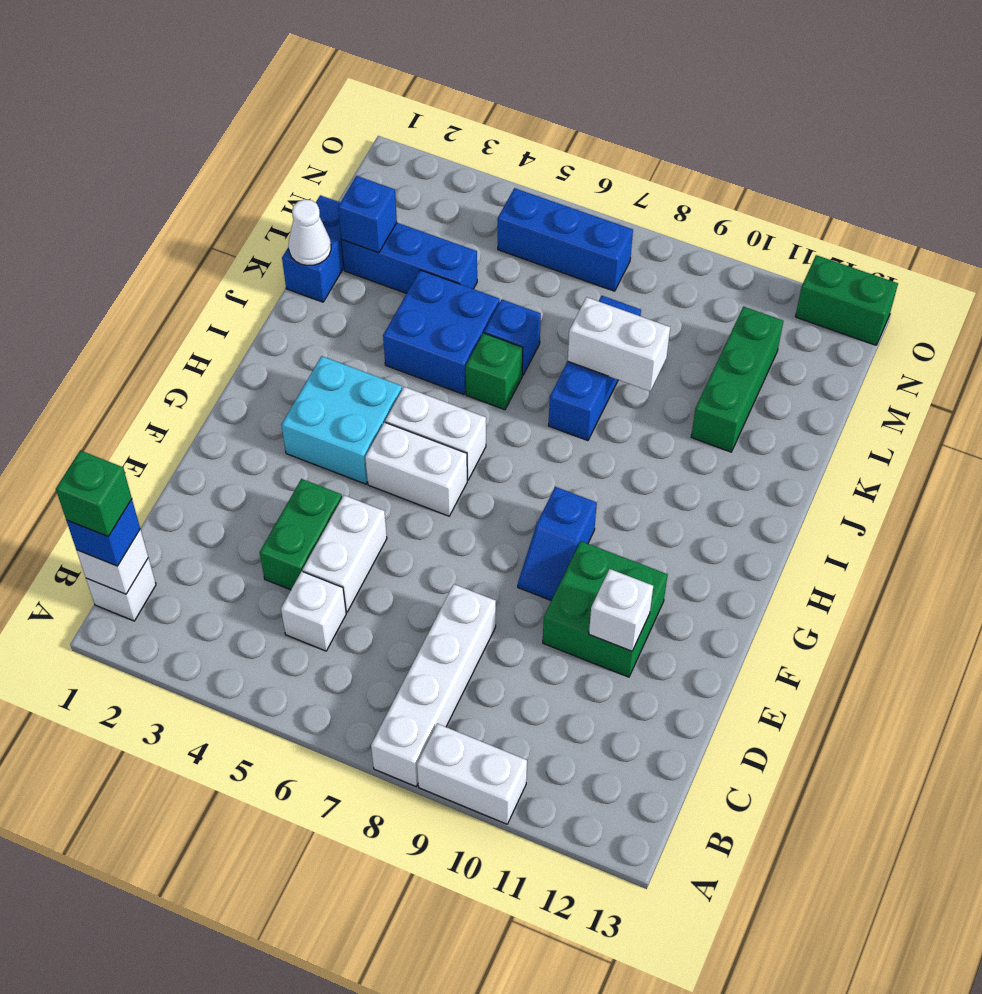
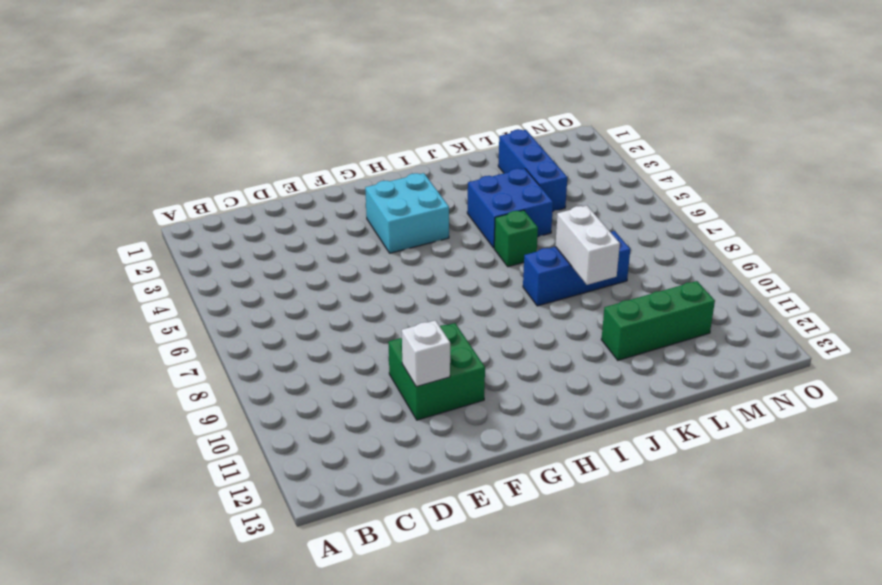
none -> white brick A8:D8 level 1
none -> white brick A9:A10 level 1
none -> white brick B1 level 1

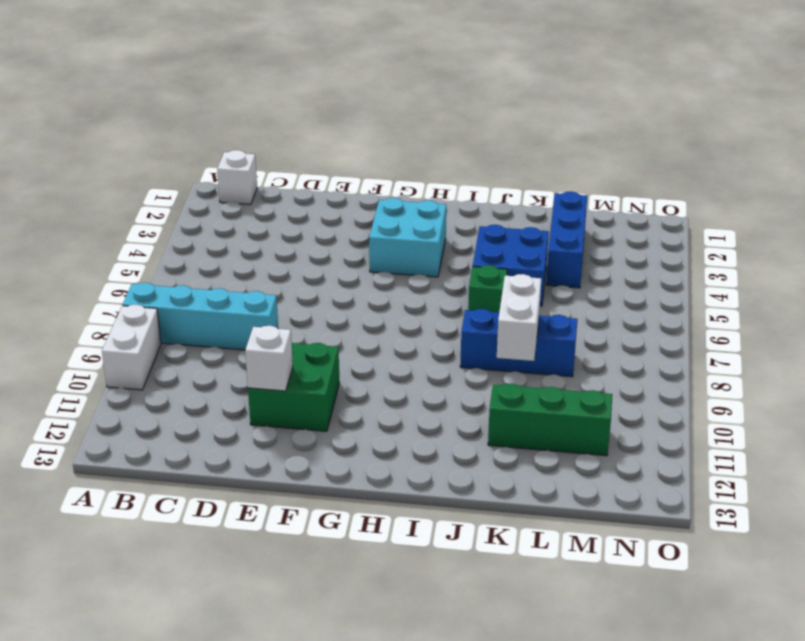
cyan brick A8:D8 level 1 -> white brick A8:D8 level 1
none -> white brick C5 level 1
none -> green brick D4:E4 level 1
none -> white brick D5:E5 level 1

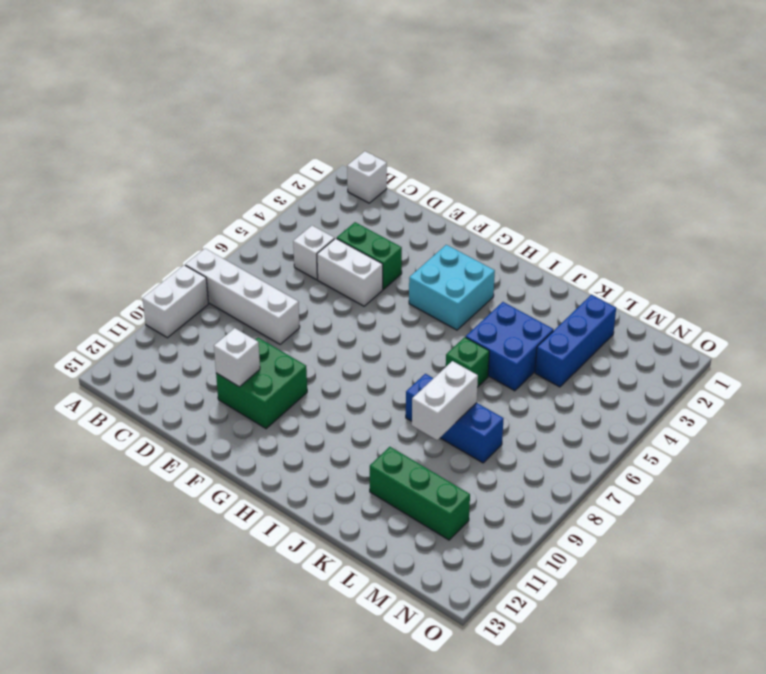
none -> blue slope F9:G9 level 1 top G
none -> white brick G5:G6 level 1
none -> white brick H5:H6 level 1

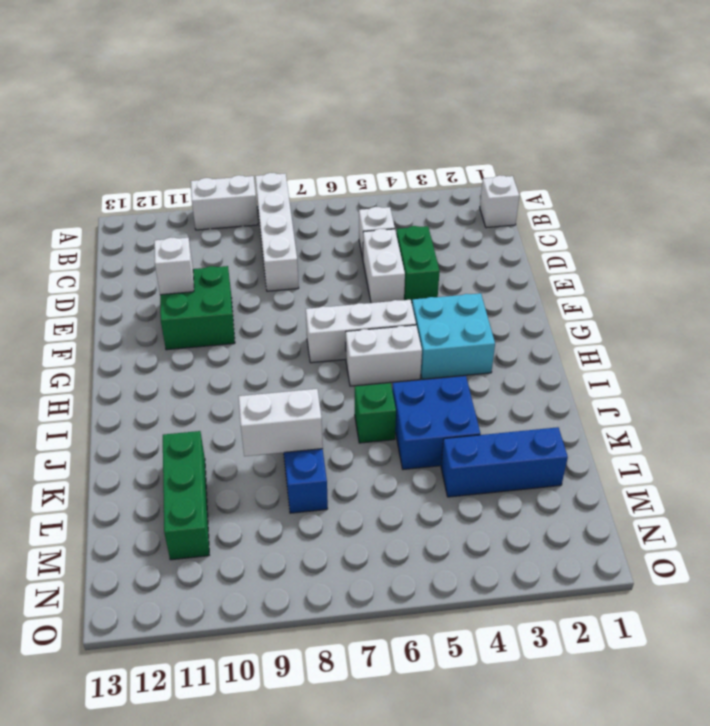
white brick G5:G7 level 1 -> white brick G5:G6 level 1
none -> blue slope F9:G9 level 1 top G
none -> blue brick K1:L1 level 1
none -> blue brick K6 level 1

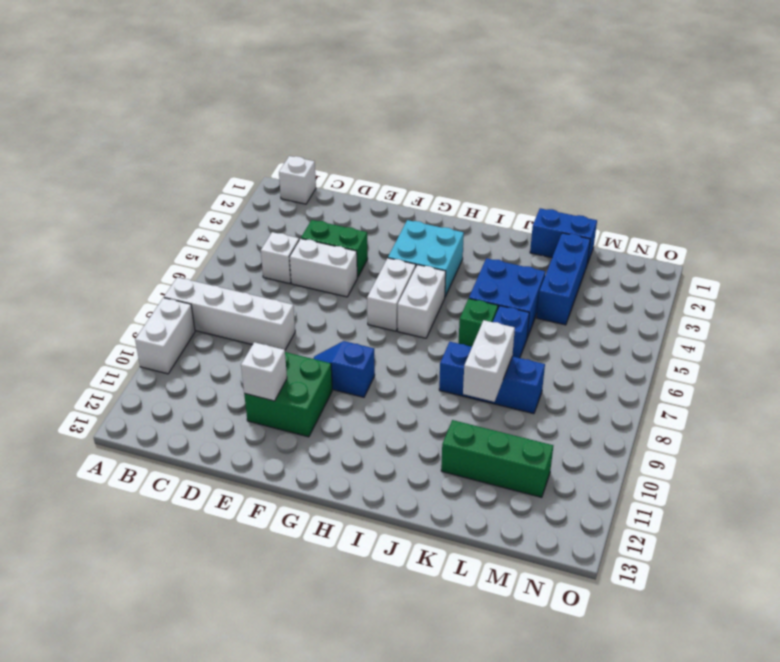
none -> blue brick N5:N7 level 1
none -> green brick O12:O13 level 1
none -> white brick B1 level 2

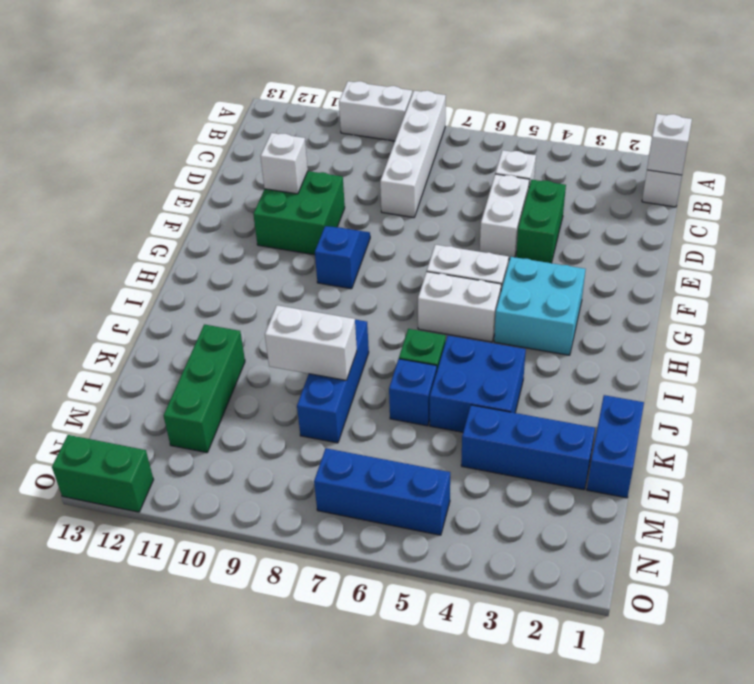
none -> white cone K1 level 2
none -> blue brick L2 level 2
none -> blue brick B1 level 3

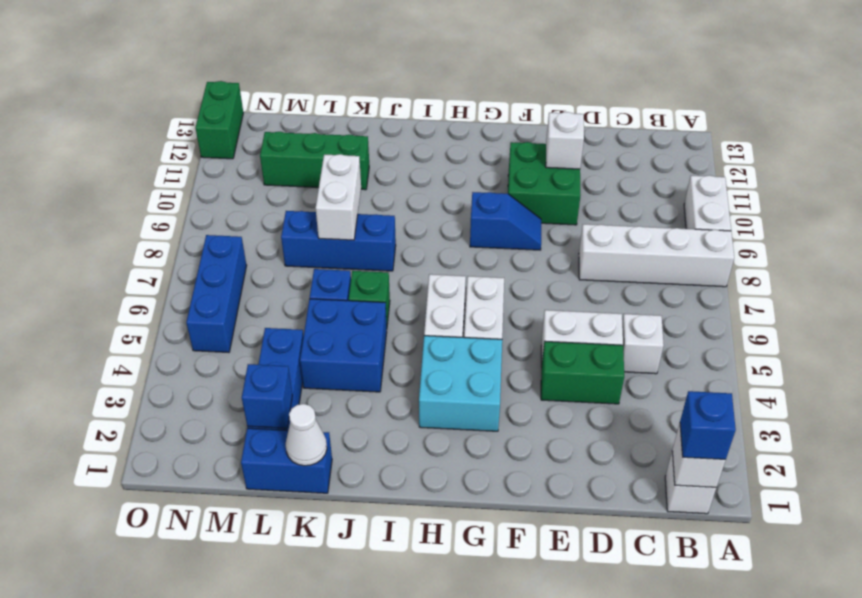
none -> green brick B1 level 4

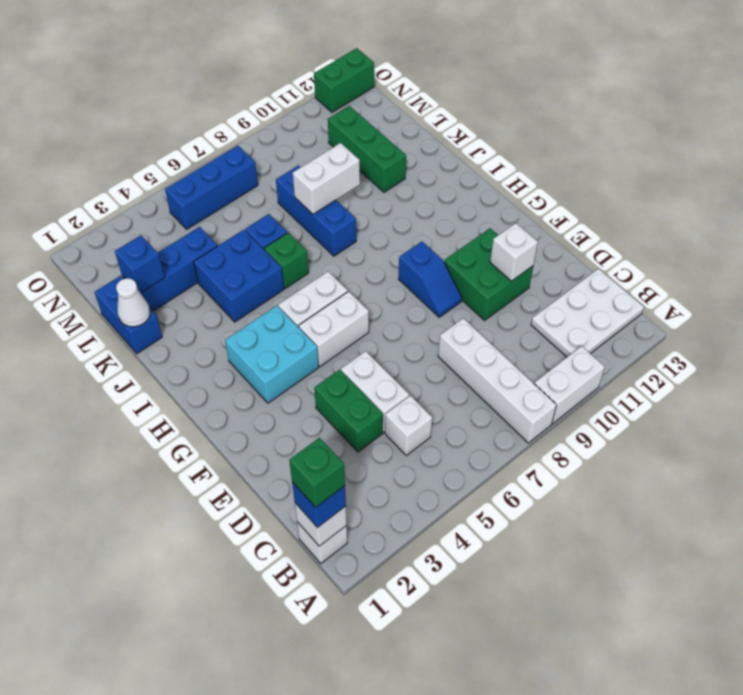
white plate B11:C13 level 1 -> none

